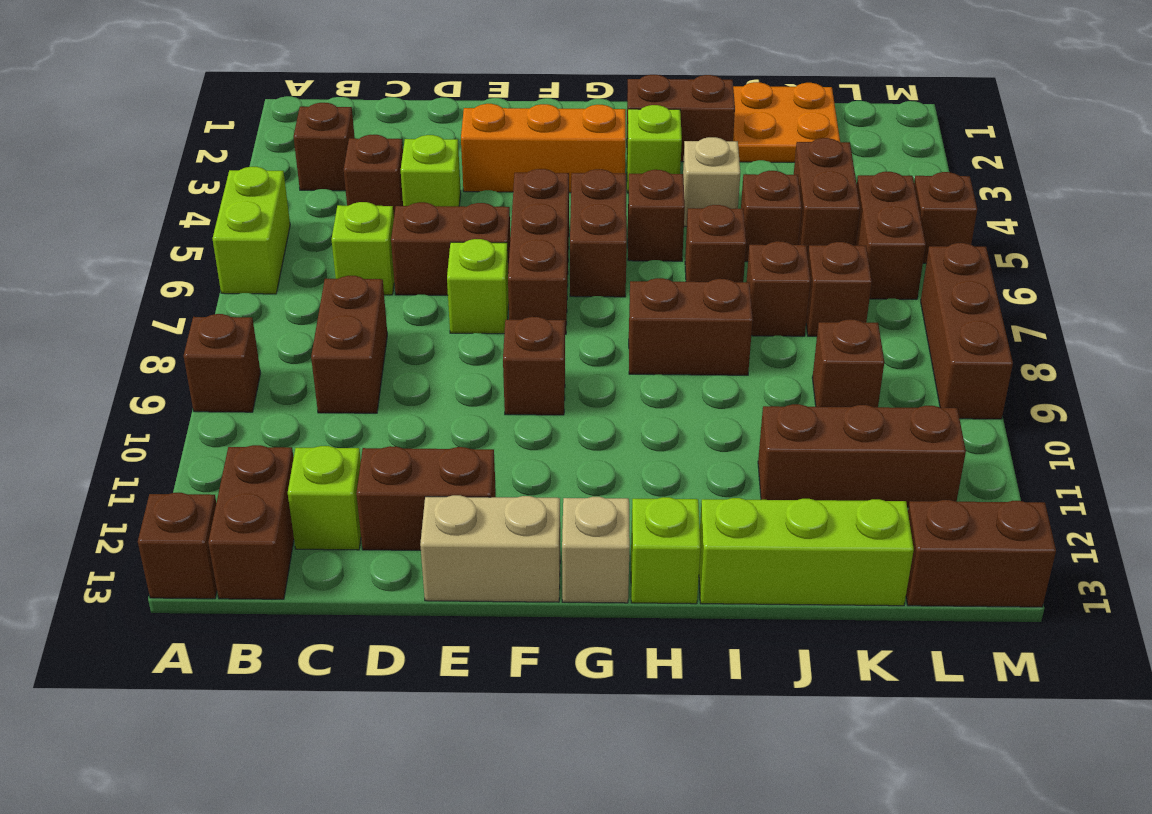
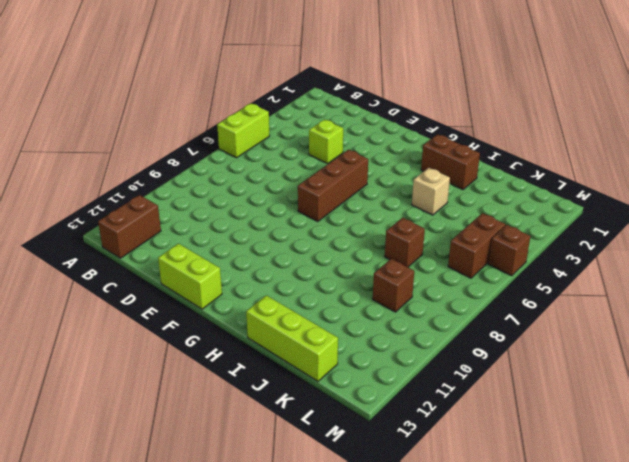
lime brick E13:F13 level 1 -> tan brick E13:F13 level 1
none -> brown brick A9 level 1
none -> brown brick A13 level 1
none -> brown brick B3 level 1
none -> brown brick C4 level 1

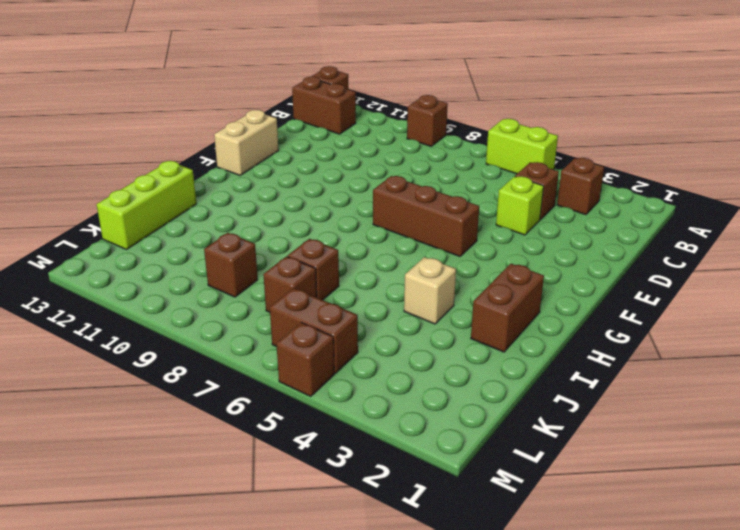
none -> lime brick C6 level 1
none -> brown brick C8:C9 level 1
none -> lime brick C12 level 1
none -> brown brick D6:E6 level 1

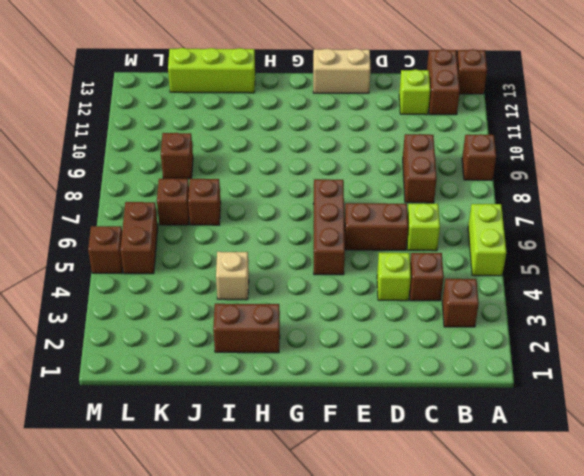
none -> brown brick D12:E12 level 1
none -> orange brick E3:G3 level 1
none -> lime brick E7 level 1
none -> brown brick F9 level 1

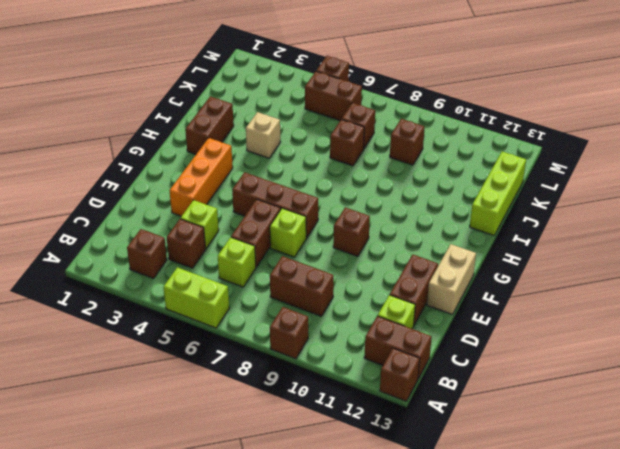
none -> brown brick G5:G6 level 1
none -> tan brick G13 level 1
none -> lime brick H3 level 1
none -> brown brick H5 level 1

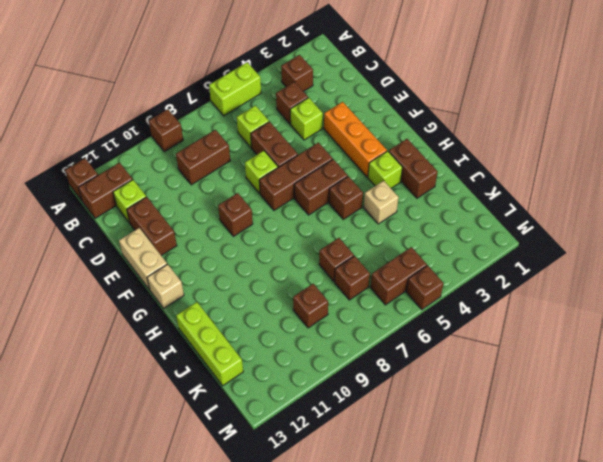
none -> brown brick H8:I8 level 1
none -> lime brick H13 level 1
none -> brown brick I6 level 1
none -> orange plate J1:K2 level 1

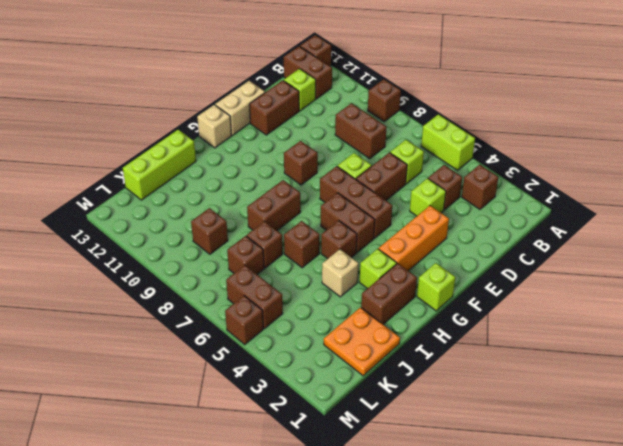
lime brick G1 level 1 -> lime brick H13 level 1
none -> brown brick J5 level 1
none -> brown brick J11:L11 level 1
none -> brown brick K4:K5 level 1
none -> brown brick L13:M13 level 1

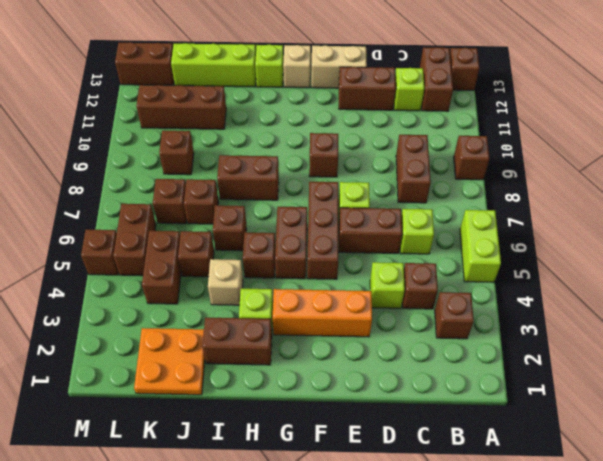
none -> brown brick M7:M9 level 1

